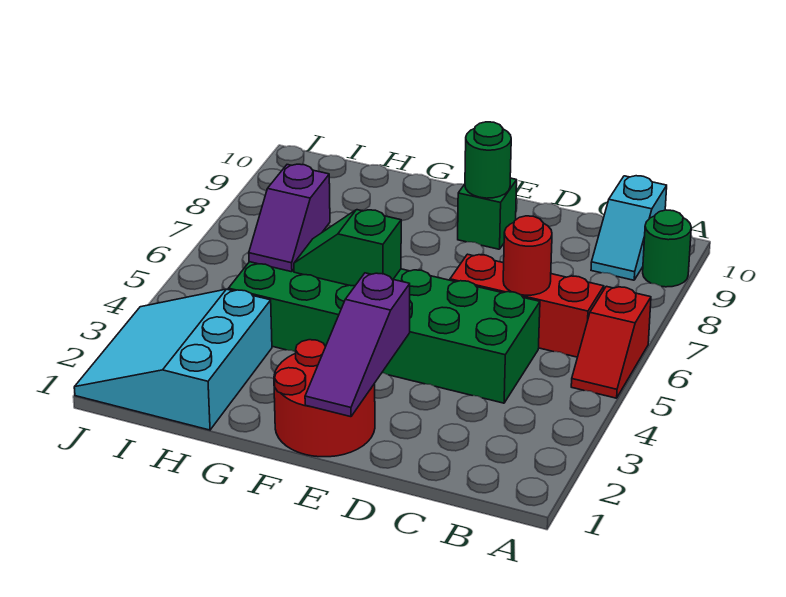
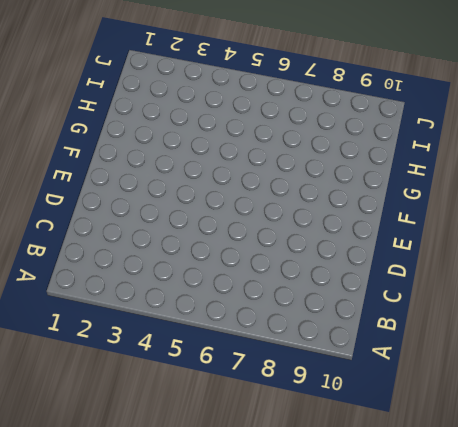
none -> red slope A5:A6 level 1 top 6
none -> green round brick A9 level 1
none -> red brick B6:D6 level 1

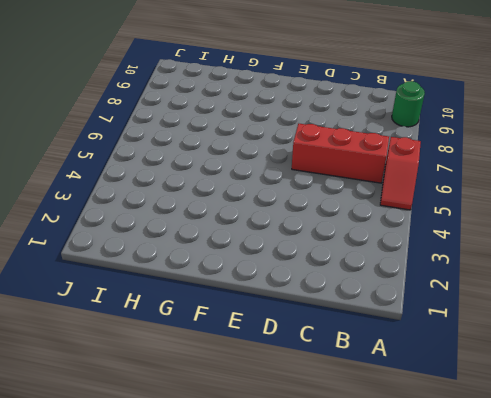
none -> cyan slope B9:B10 level 1 top 10
none -> green brick C4:H5 level 1
none -> red round brick E1:F2 level 1

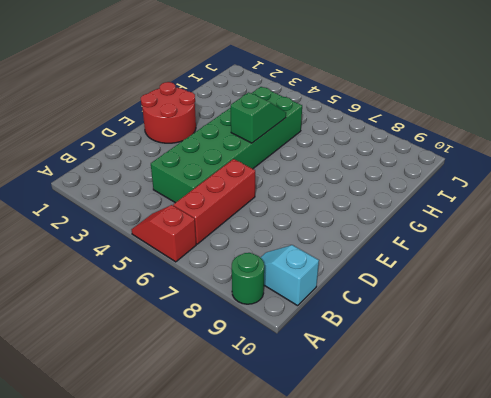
none -> green brick E9 level 1
none -> cyan slope H1:J3 level 1 top H
none -> red round brick C6 level 2

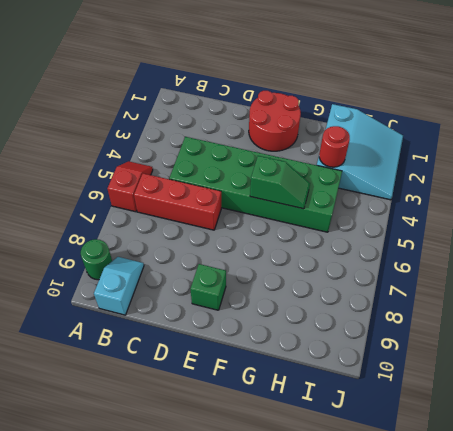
red round brick H3 level 2 -> red round brick C6 level 2
none -> purple slope E1:E3 level 2 top 3
none -> green round brick E9 level 2
none -> purple slope H5:H6 level 2 top 6

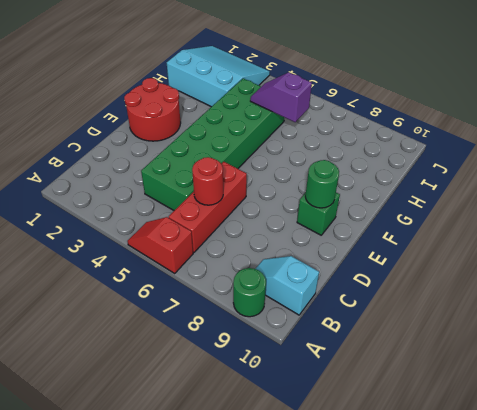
none -> purple slope E1:E3 level 2 top 3
none -> green slope F5:G5 level 2 top F

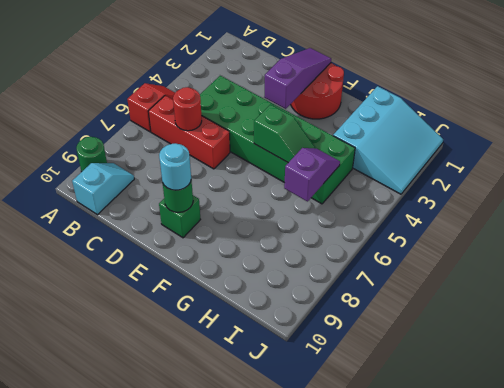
cyan round brick E9 level 3 -> none

